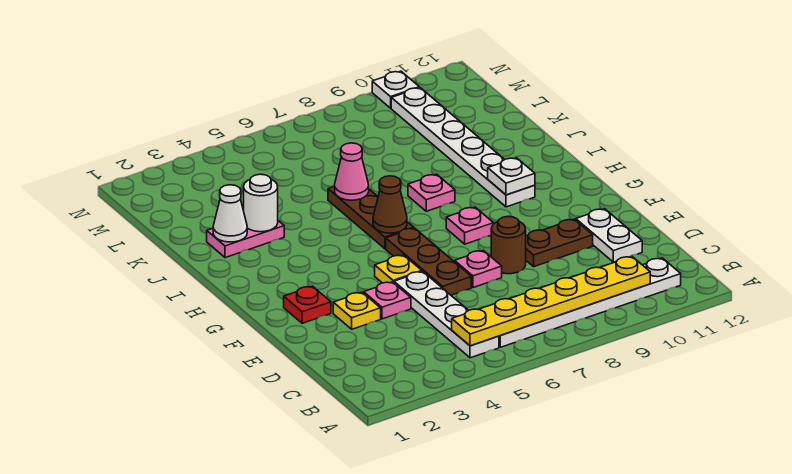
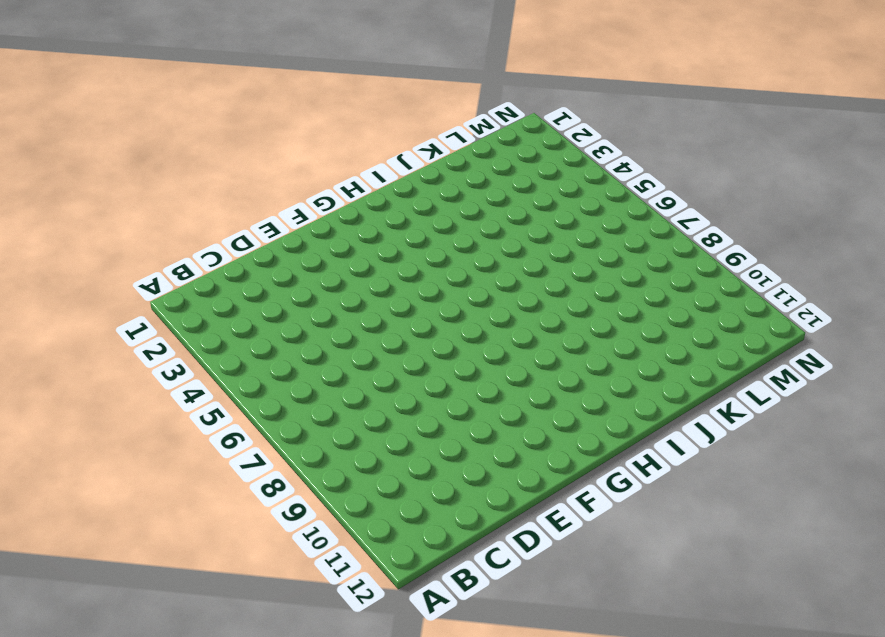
none -> white plate B5:E5 level 1
none -> white plate B6:B11 level 1
none -> white plate D11:E11 level 1

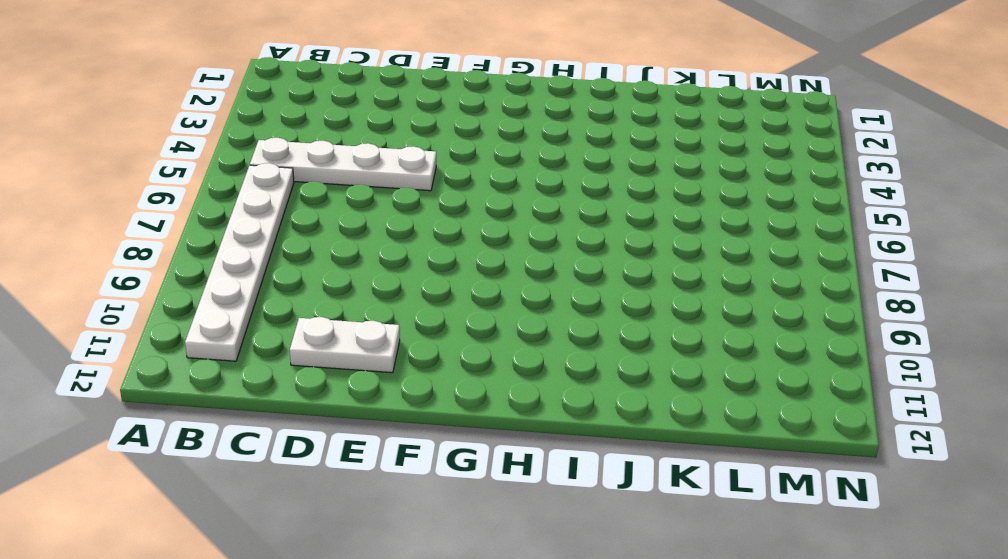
none -> yellow plate E3 level 1
none -> pink plate E4 level 1
none -> brown plate E6:G6 level 1

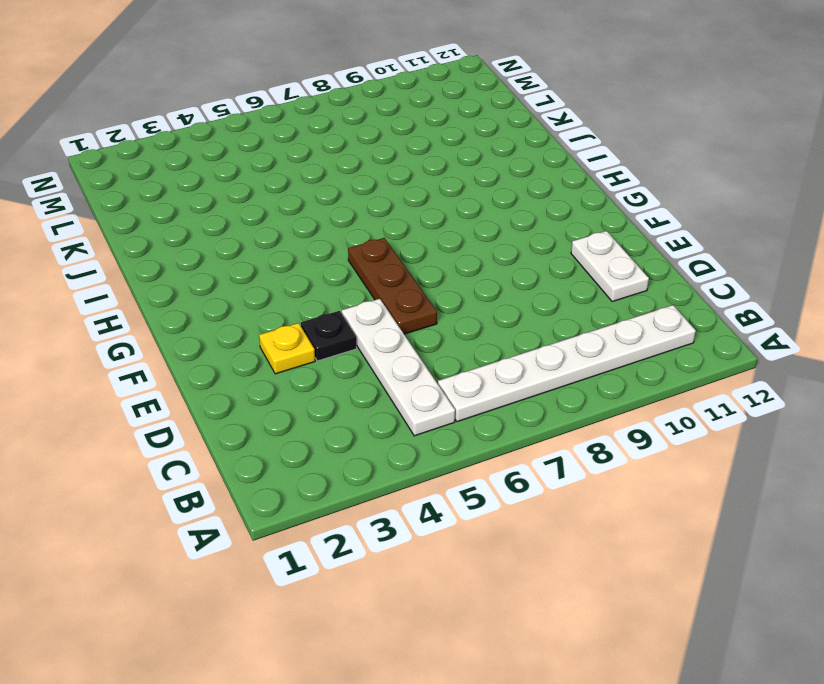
black plate E4 level 1 -> pink plate E4 level 1
none -> pink plate E7 level 1
none -> brown round brick E8 level 1
none -> brown plate E9:E10 level 1

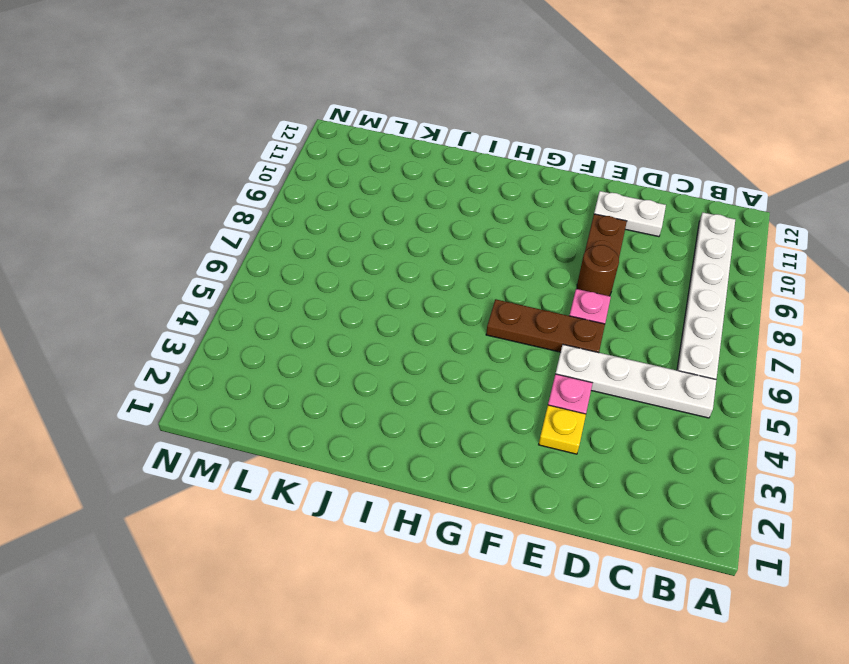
none -> red plate F2 level 1
none -> yellow plate F5 level 1
none -> pink plate G8 level 1

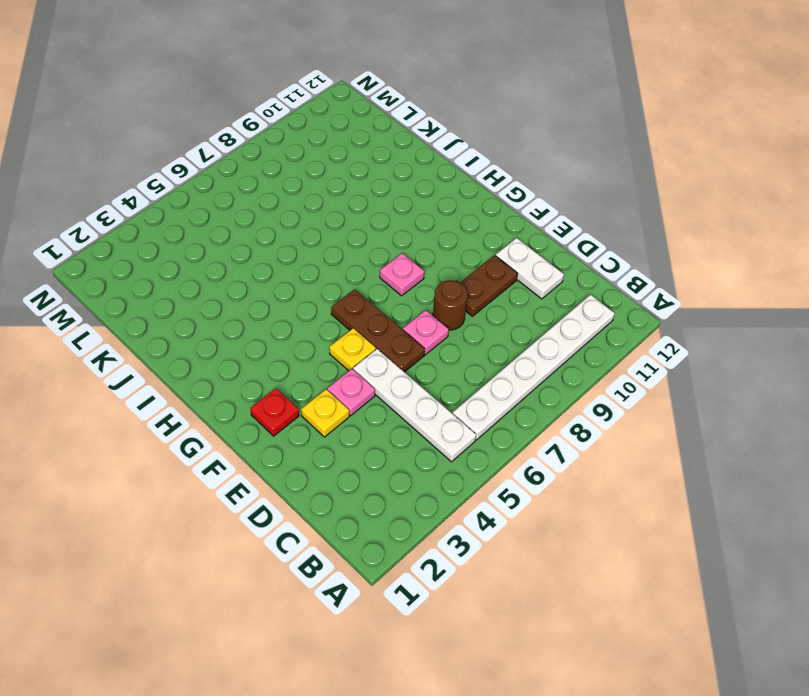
none -> brown plate H6:J6 level 1
none -> white plate H10:M10 level 1
none -> pink plate I8 level 1

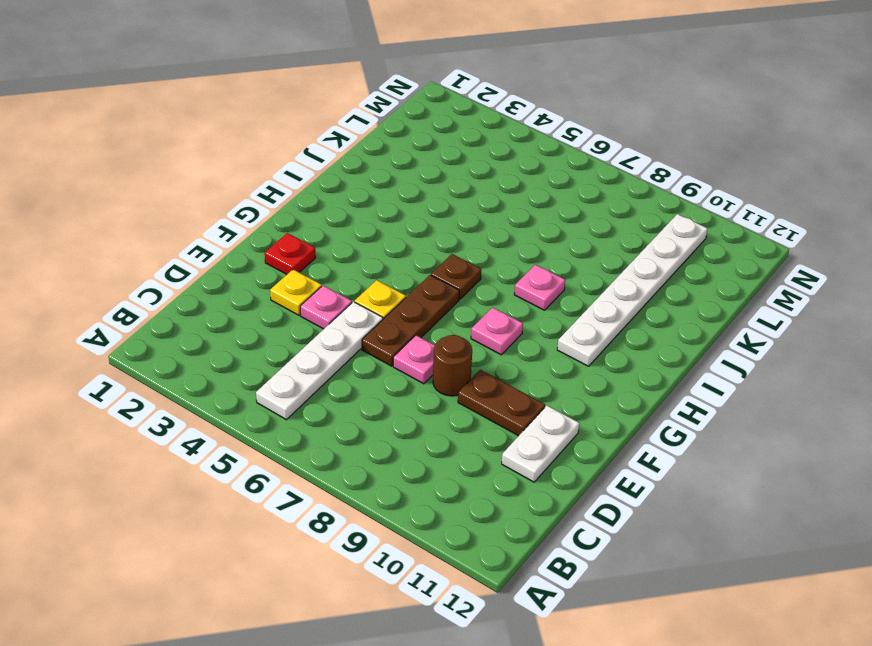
brown plate H6 level 1 -> brown plate H6:J6 level 1
none -> white plate B6:B11 level 1
none -> pink plate J2:J3 level 1
none -> white plate N10 level 1

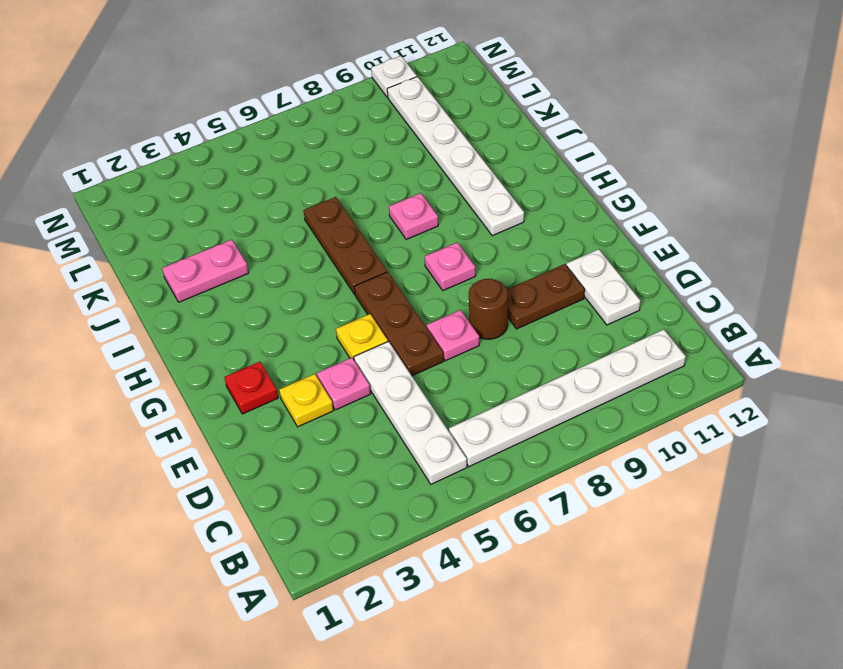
none -> yellow plate B5:B10 level 2
none -> brown cone H6 level 2
none -> white plate H10 level 2

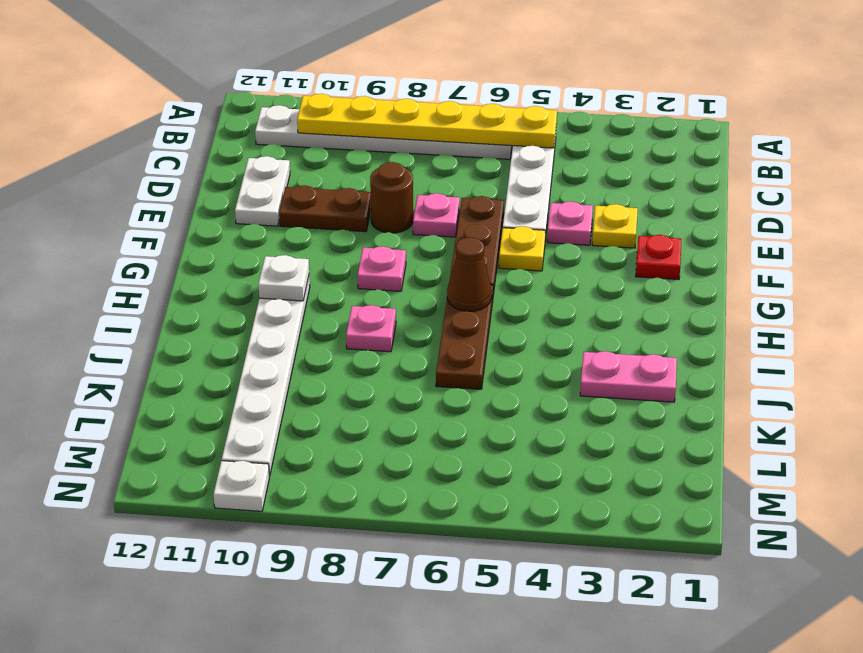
none -> white cone J2 level 2
none -> white round brick J3 level 2
none -> pink cone J6 level 2

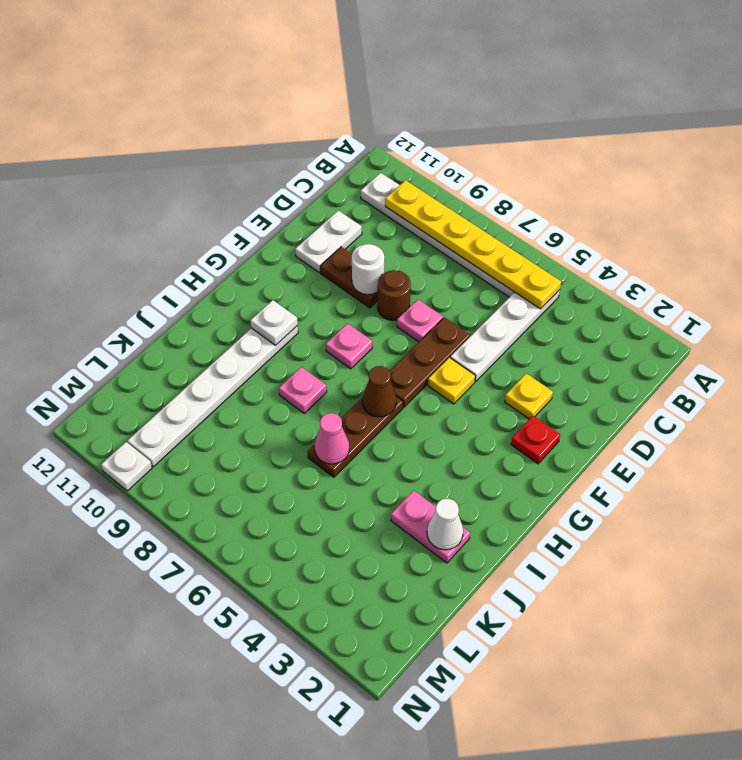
white round brick E9 level 2 -> white round brick J3 level 2
none -> pink plate E4 level 1

